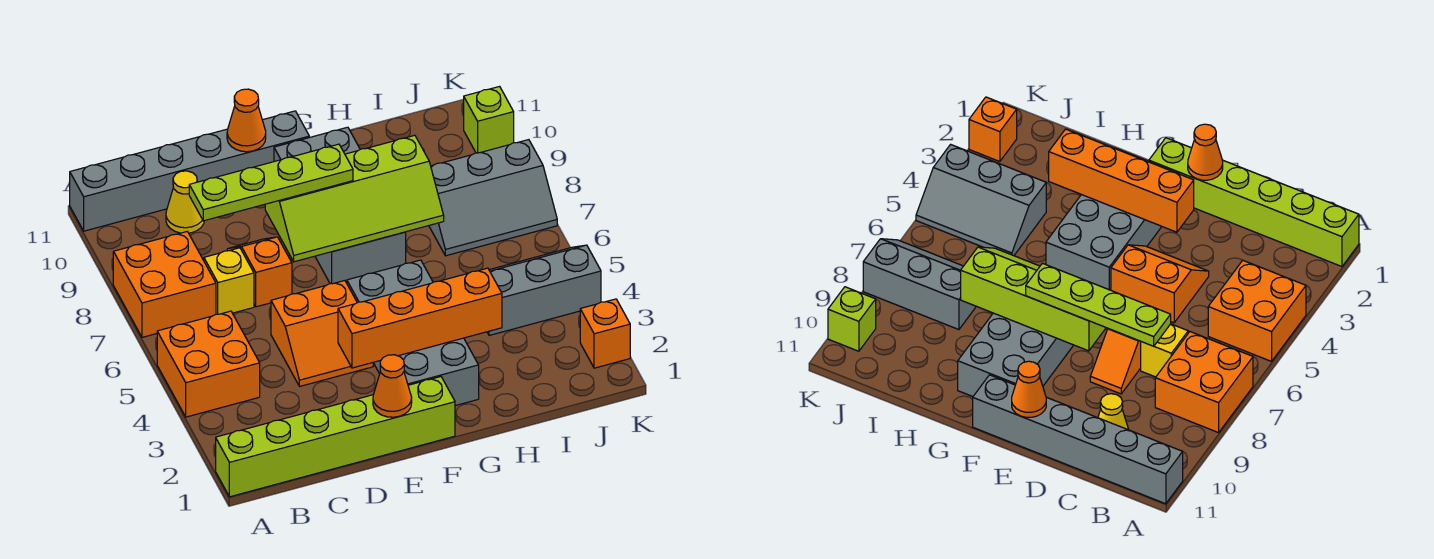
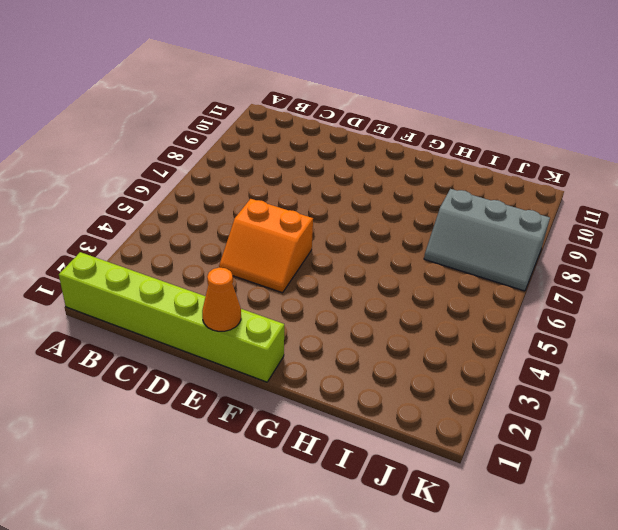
none -> orange brick A4:B5 level 1
none -> orange brick A7:B8 level 1
none -> grey brick A11:F11 level 1

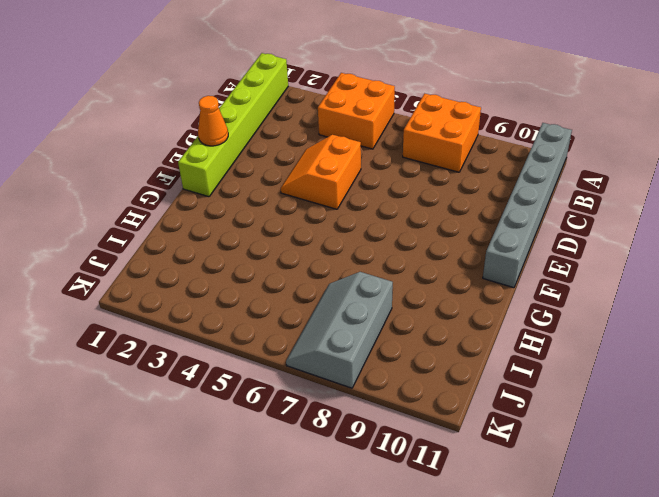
none -> yellow brick C7 level 1
none -> yellow cone C10 level 1
none -> orange slope D7:D8 level 1 top 7

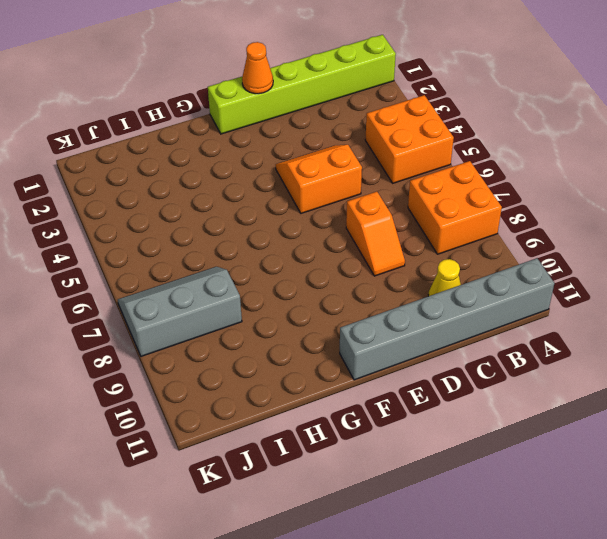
none -> yellow brick C7 level 1
none -> grey brick F2:G5 level 1
none -> grey brick F7:G10 level 1

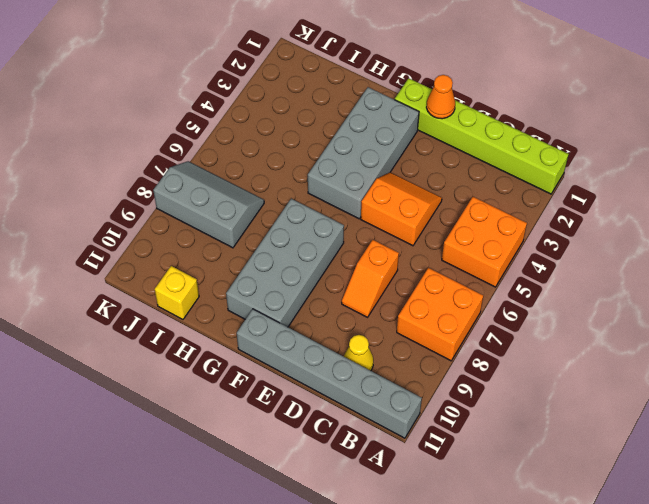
yellow brick I11 level 1 -> yellow brick C7 level 1
none -> grey slope I4:K5 level 1 top 4
none -> orange brick K2 level 1
none -> lime brick K10 level 1

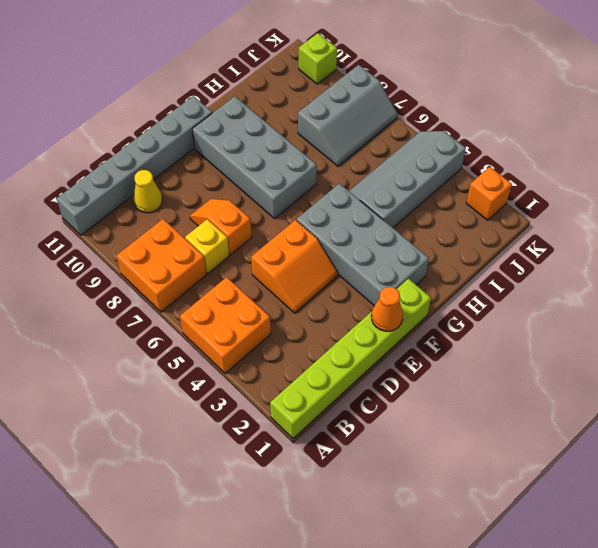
grey slope H4:K5 level 1 top 4 -> grey slope I4:K5 level 1 top 4
none -> orange brick E3:H3 level 2
none -> lime slope E7:H8 level 2 top 8
none -> orange cone E11 level 2

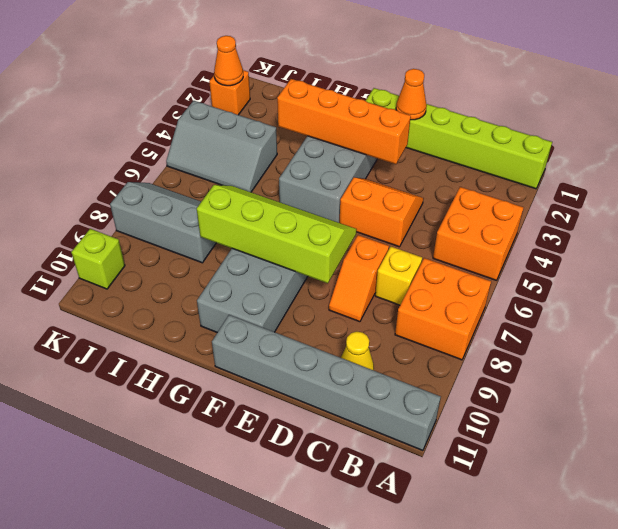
orange cone K2 level 2 -> orange cone E11 level 2
none -> lime plate C8:F8 level 3

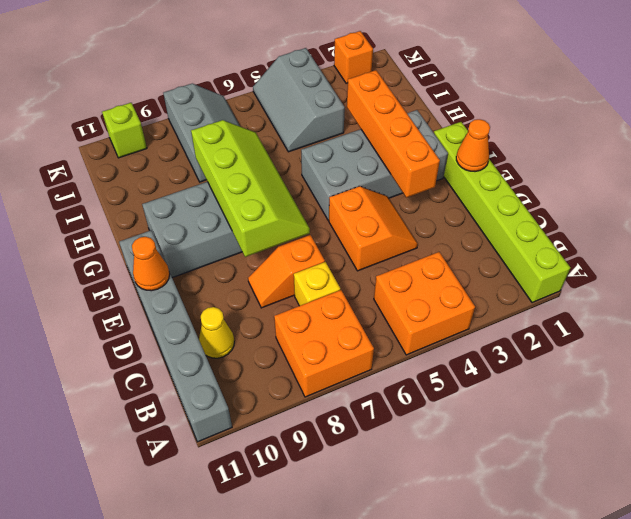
none -> lime plate C8:F8 level 3

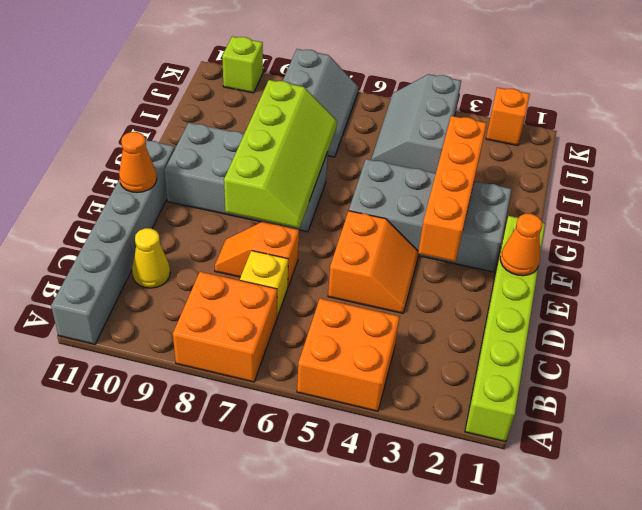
none -> lime plate C8:F8 level 3

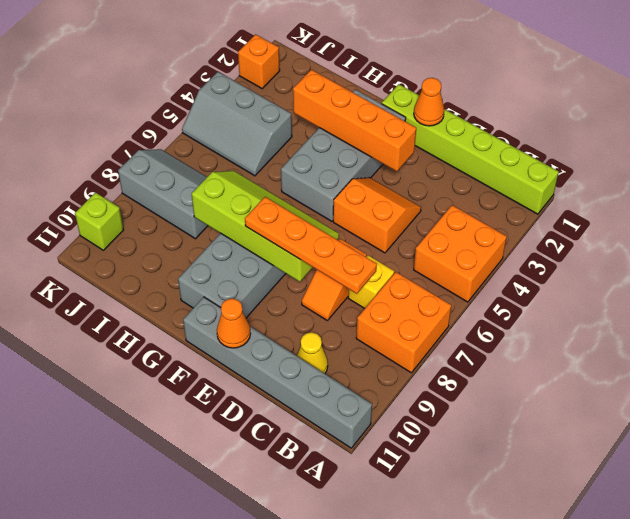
orange plate C8:F8 level 3 -> lime plate C8:F8 level 3

